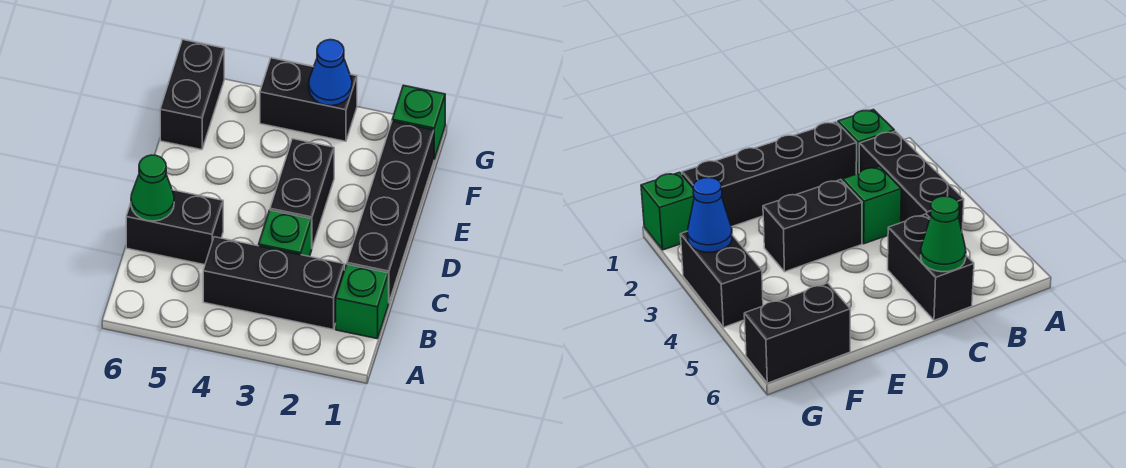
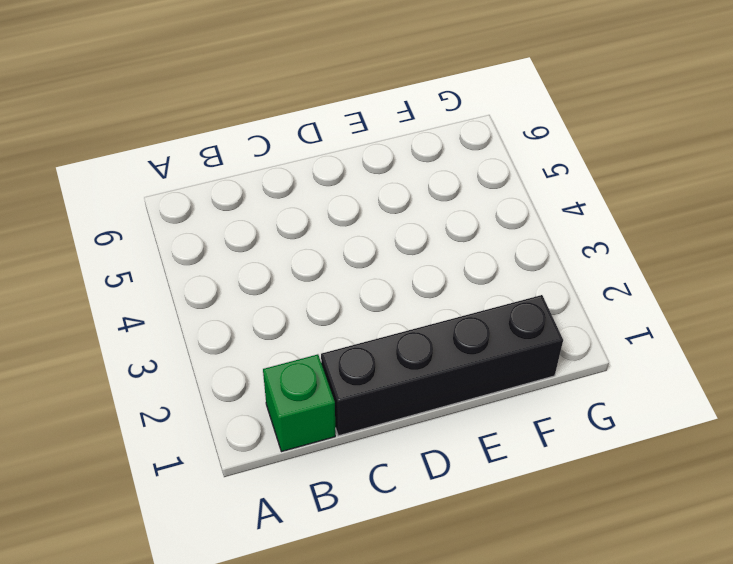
none -> black brick B2:B4 level 1
none -> green brick C3 level 1

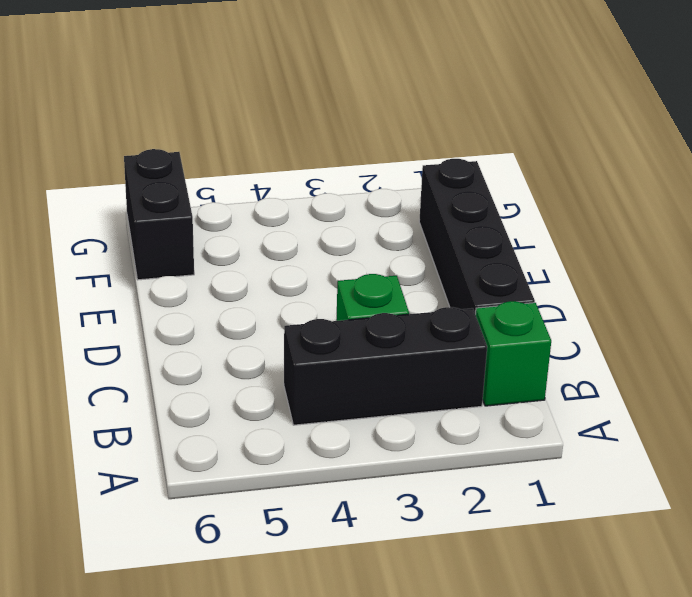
none -> black brick C5:C6 level 1
none -> black brick D3:E3 level 1

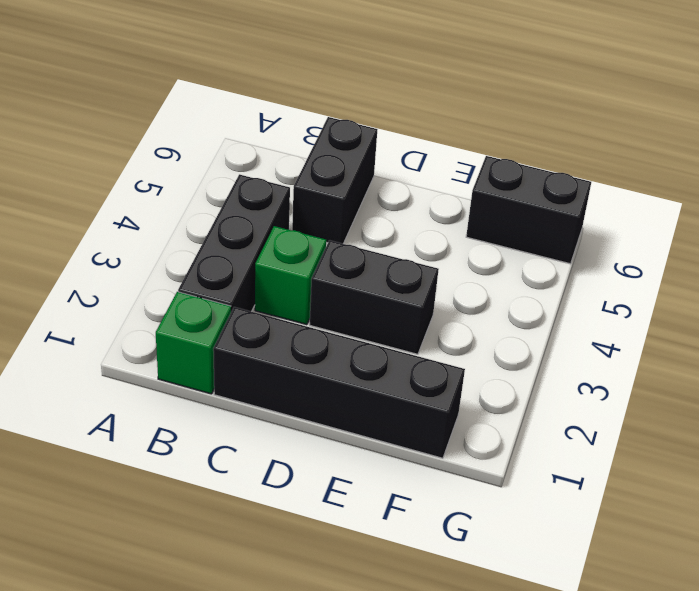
none -> green brick G1 level 1
none -> black brick G3:G4 level 1

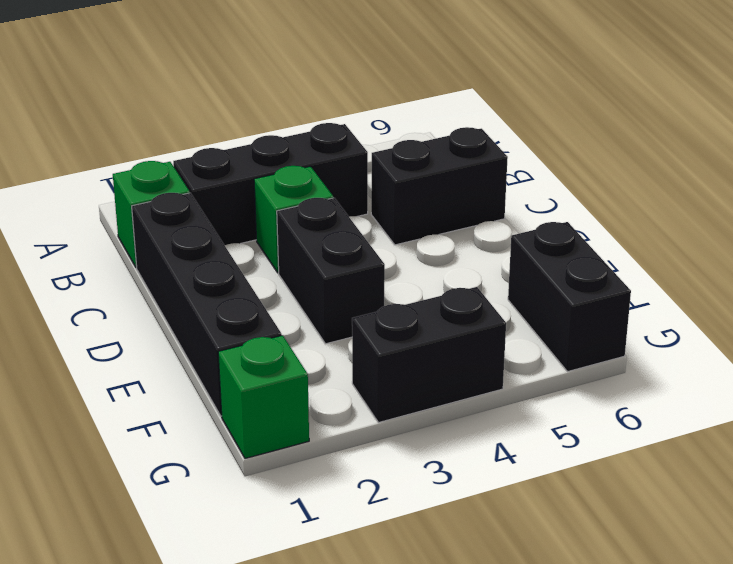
none -> green cone C6 level 2
none -> blue cone G3 level 2

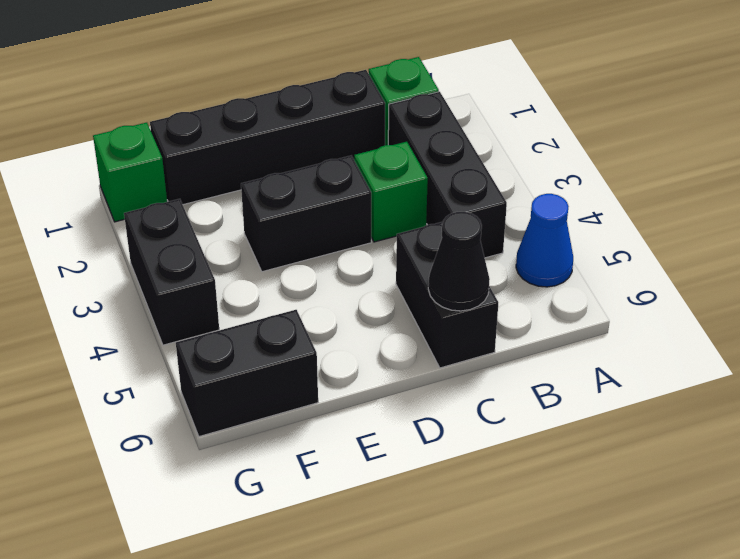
blue cone A5 level 1 -> blue cone G3 level 2
black cone C6 level 2 -> green cone C6 level 2

